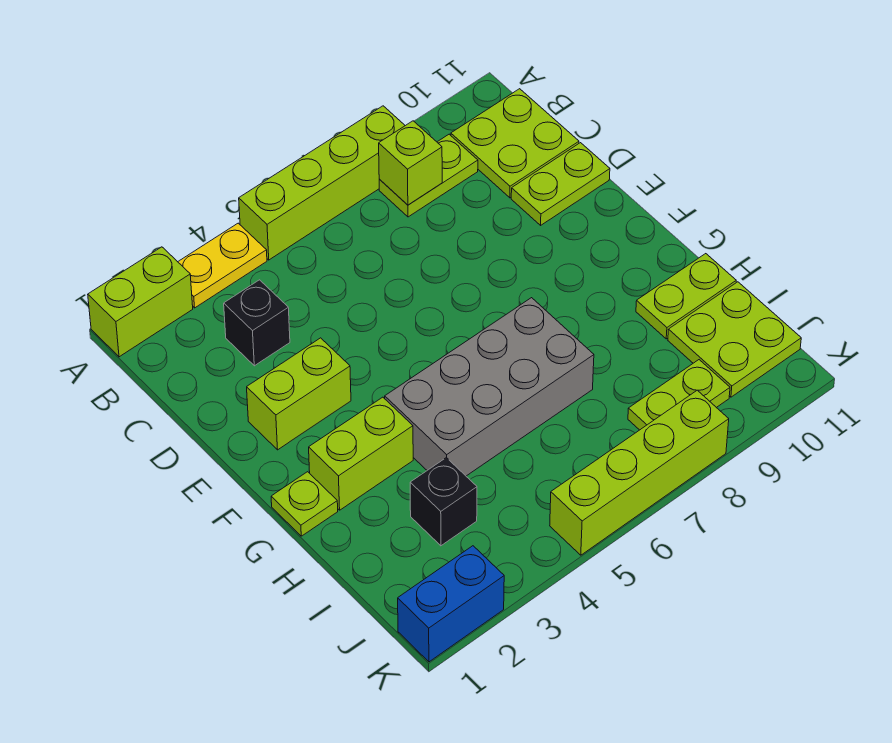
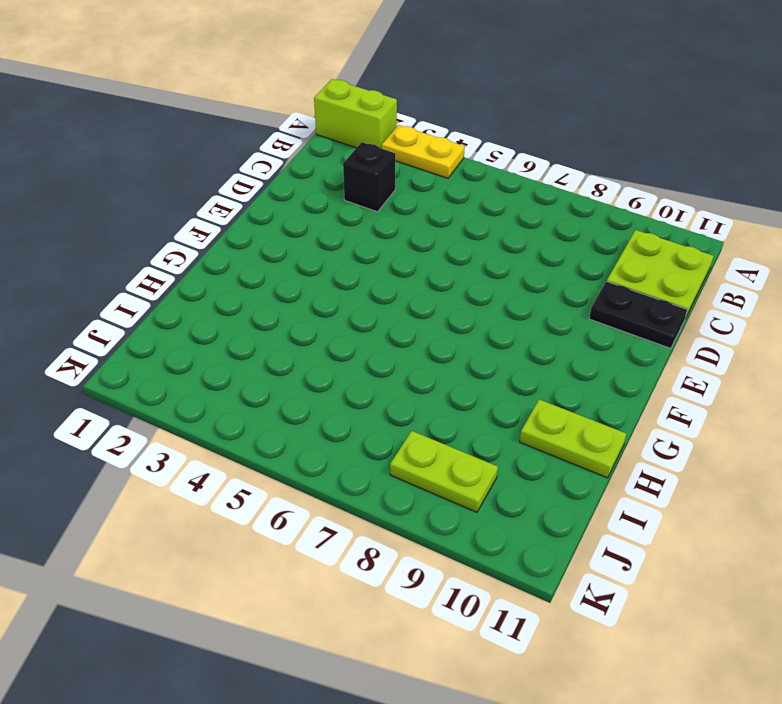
black plate D10:D11 level 1 -> lime plate D10:D11 level 1
none -> lime brick A5:A8 level 1
none -> lime plate B8:B9 level 1
none -> lime brick E2:E3 level 1

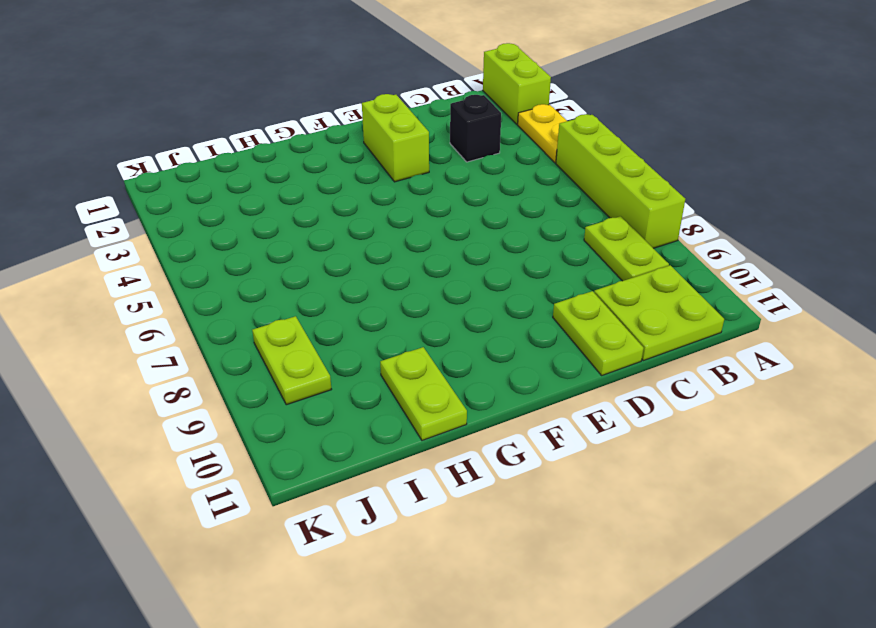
none -> lime plate G1 level 1
none -> lime brick G2:G3 level 1
none -> grey brick G4:H7 level 1

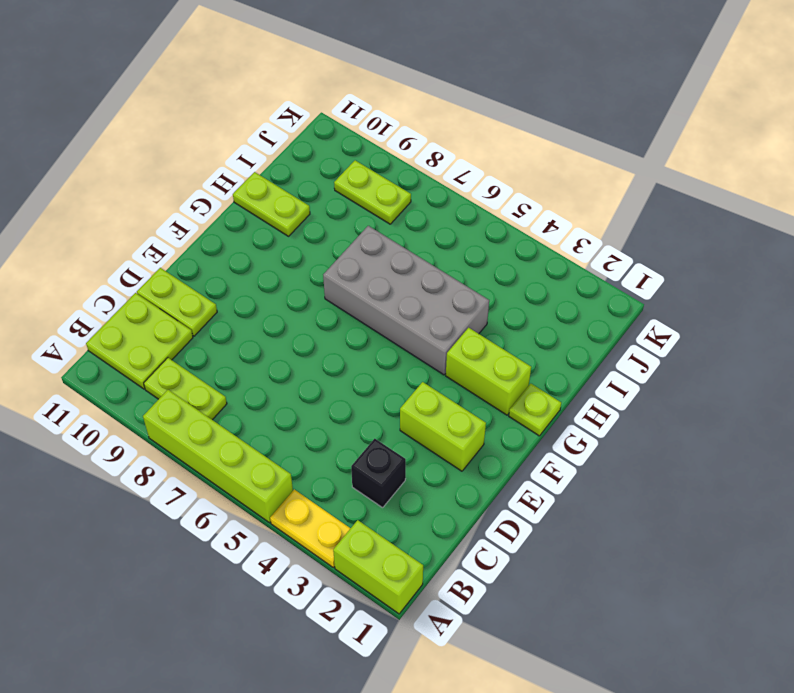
none -> black brick I3 level 1
none -> lime plate I10:J11 level 1
none -> blue brick K1:K2 level 1

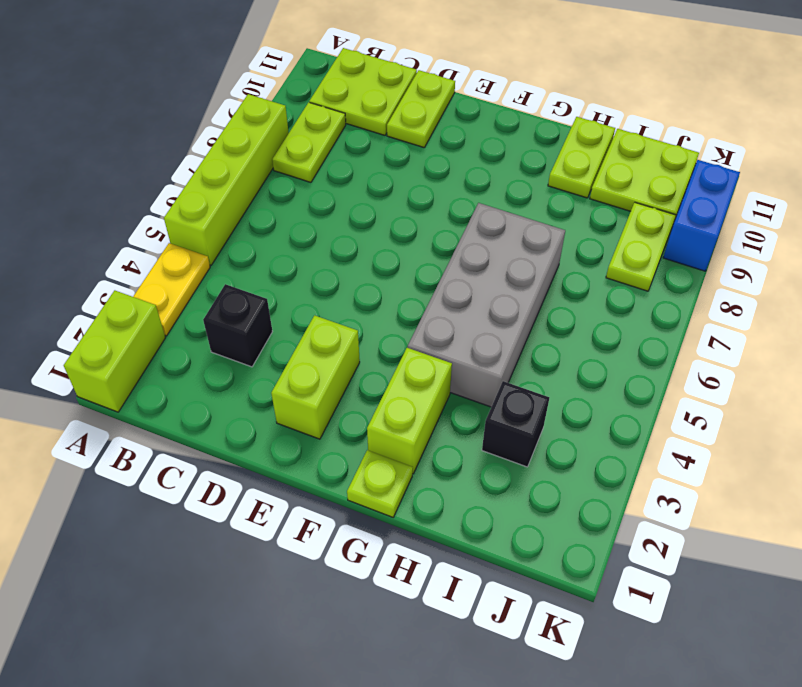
blue brick K9:K10 level 1 -> blue brick K1:K2 level 1
none -> lime brick K5:K8 level 1
none -> lime brick B8 level 2

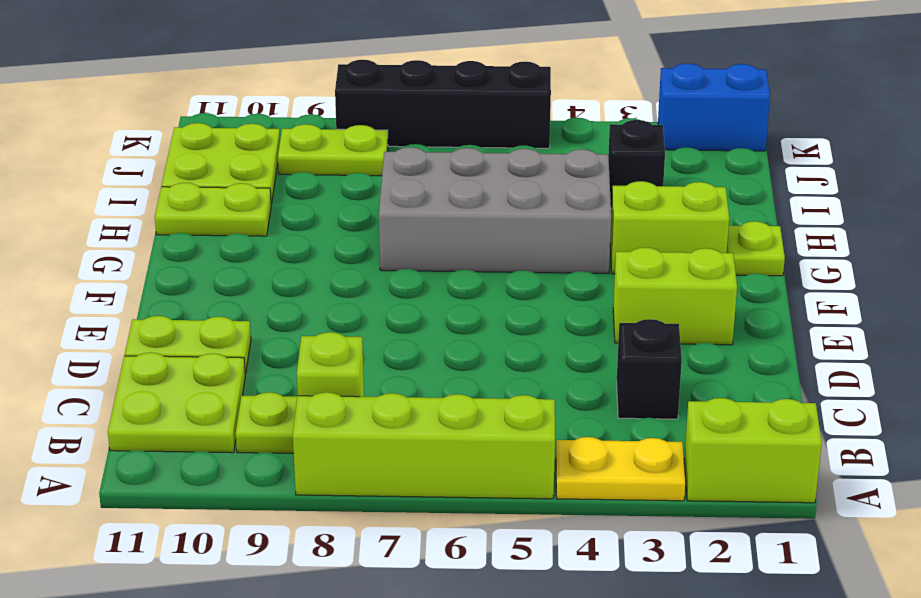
black brick K5:K8 level 1 -> lime brick K5:K8 level 1

